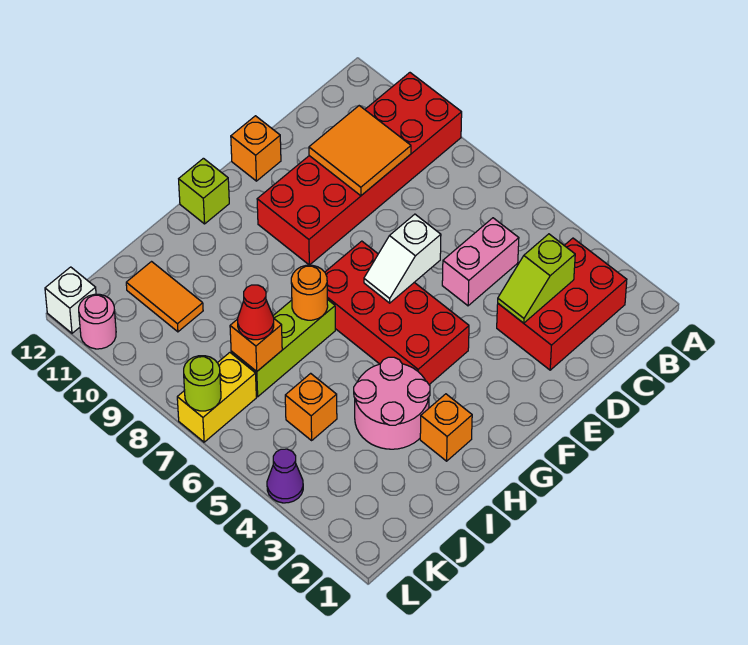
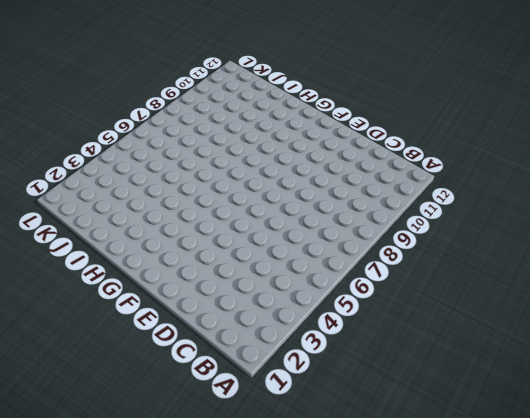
none -> red brick A9:F10 level 1
none -> red brick B2:D3 level 1
none -> pink brick C5:D5 level 1

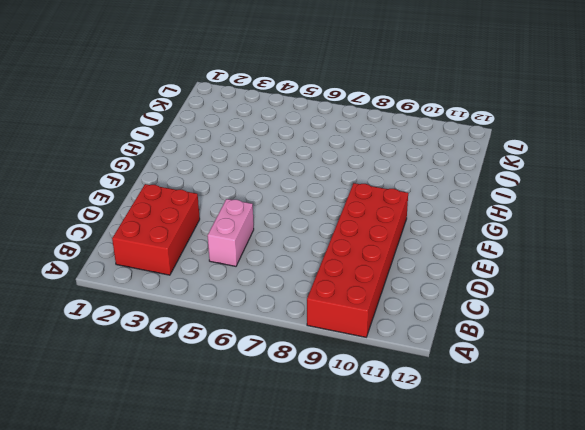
none -> orange brick E12 level 1
none -> red brick F4:G7 level 1
none -> lime brick G12 level 1

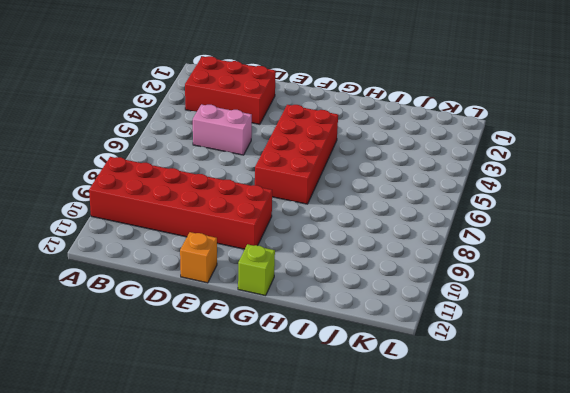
none -> orange brick H2 level 1
none -> pink round brick H3:I4 level 1
none -> lime brick H7:J7 level 1

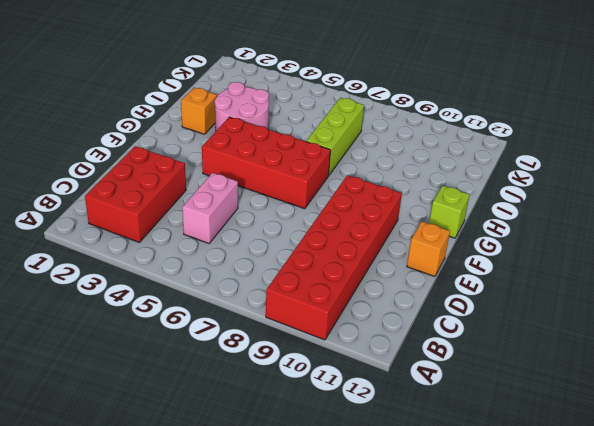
none -> orange brick J5 level 1
none -> orange tile J10:J11 level 1
none -> yellow brick K7:L7 level 1

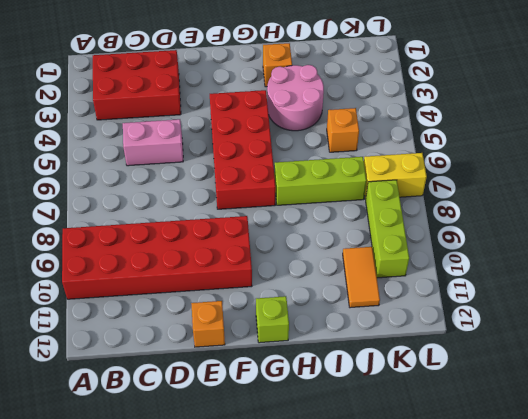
lime brick K8:K10 level 1 -> none
none -> purple cone L4 level 1
none -> pink round brick L11 level 1
none -> white brick L12 level 1

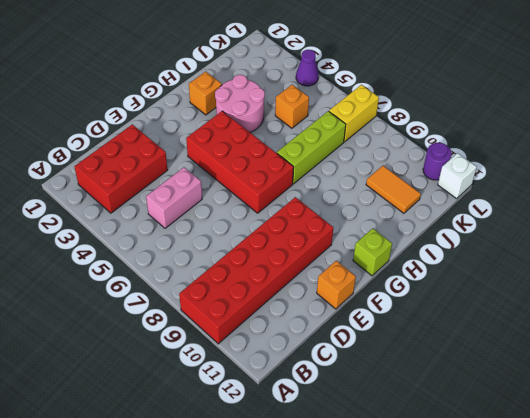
purple round brick L11 level 1 -> pink round brick L11 level 1
none -> lime slope C3:D3 level 2 top C
none -> orange tile C9:D10 level 2
none -> white slope E6:F6 level 2 top E

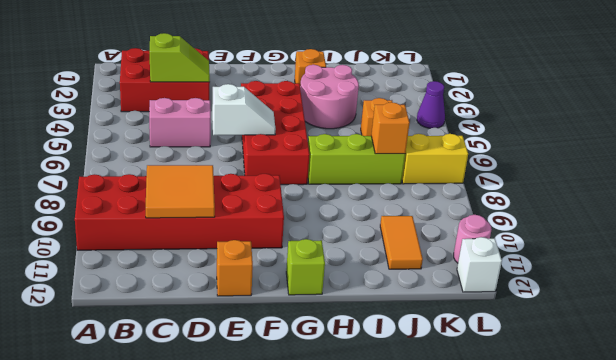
none -> orange round brick H7 level 2
none -> lime round brick L7 level 2
none -> red cone J7 level 3

